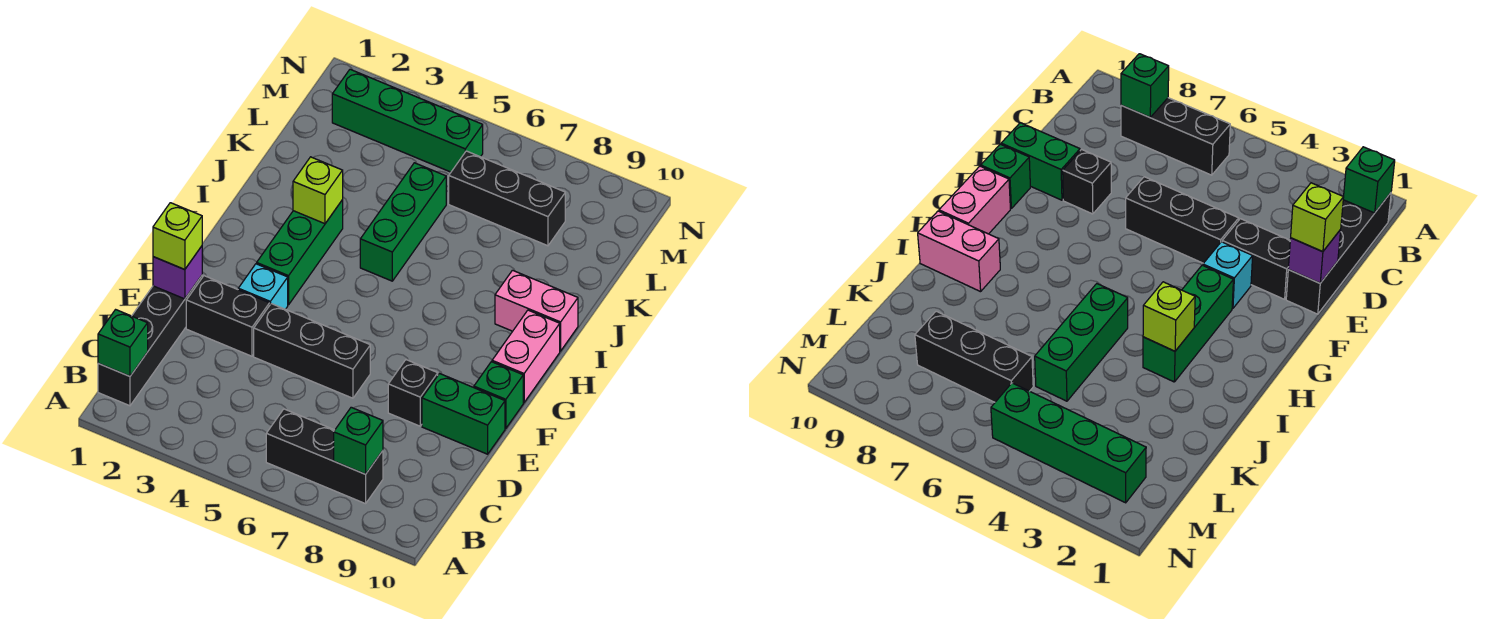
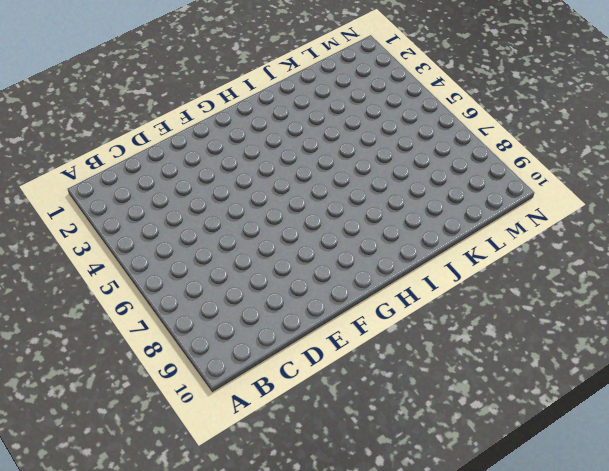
none -> black brick B1:E1 level 1
none -> black brick B6:B8 level 1
none -> black brick E2:E3 level 1

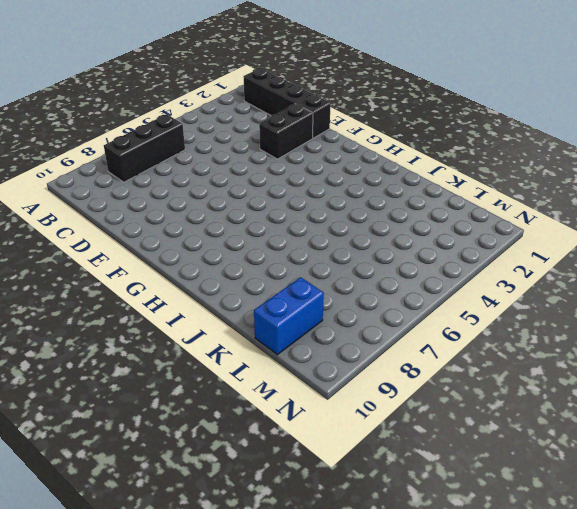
blue brick L9:L10 level 1 -> none
none -> black brick E4:E6 level 1
none -> black brick E8 level 1
none -> green brick E9:E10 level 1

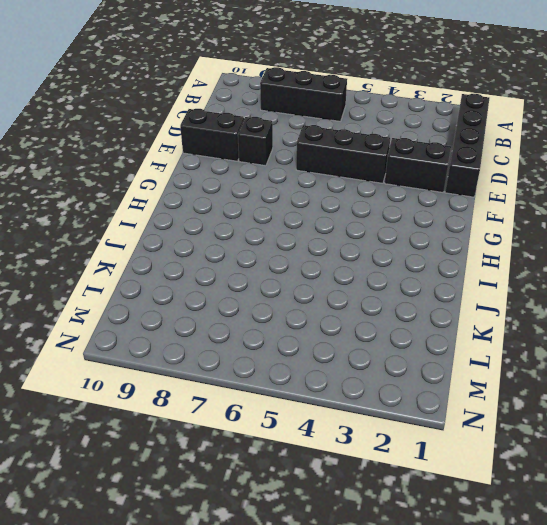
black brick E9:E10 level 1 -> green brick E9:E10 level 1
none -> cyan brick F3 level 1
none -> green brick F10 level 1
none -> green brick G3:I3 level 1

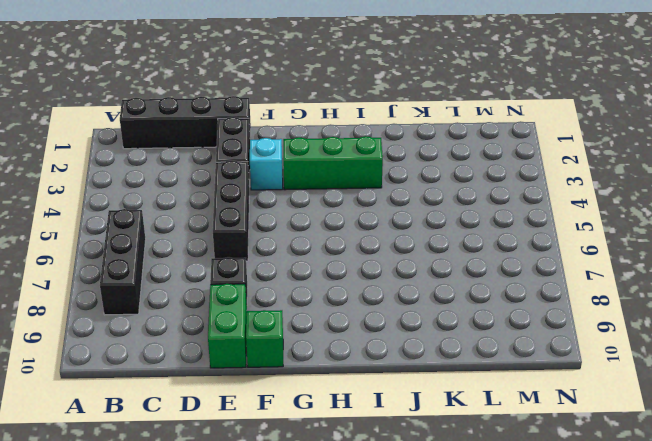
none -> pink brick G10:H10 level 1
none -> green brick I5:K5 level 1
none -> pink brick I9:I10 level 1

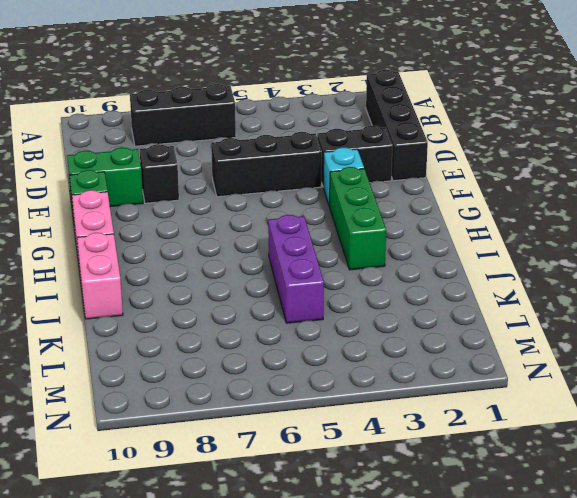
purple brick I5:K5 level 1 -> green brick I5:K5 level 1
pink brick I10:J10 level 1 -> pink brick I9:I10 level 1
none -> black brick L6:L8 level 1
none -> green brick M2:M5 level 1
none -> green brick B1 level 2

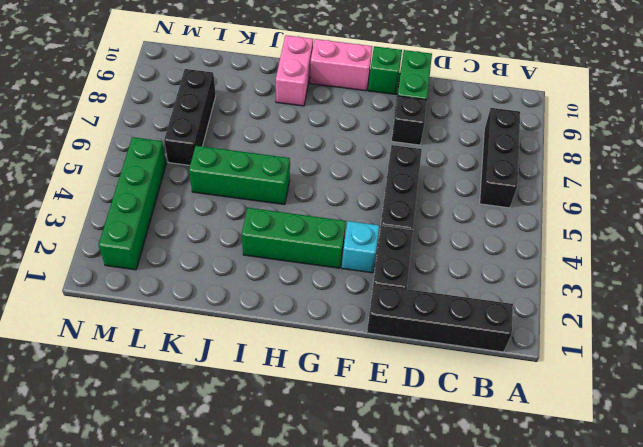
none -> green brick B1 level 2
none -> green brick B8 level 2
none -> purple brick E1 level 2

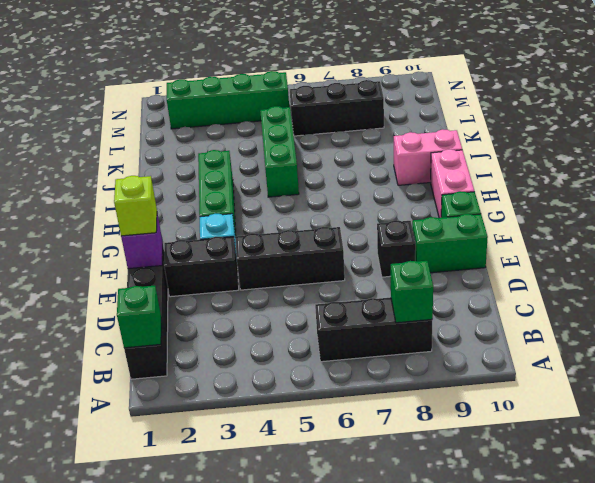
none -> lime brick I3 level 2

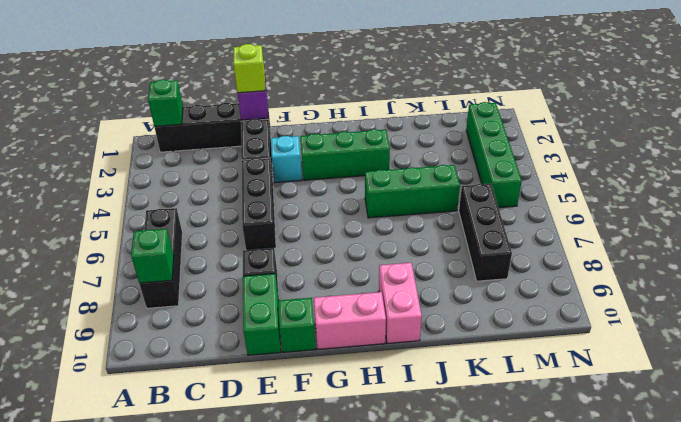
none -> lime brick I3 level 2

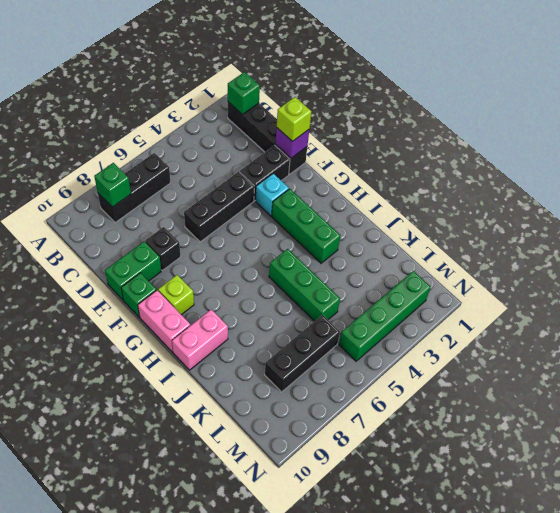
lime brick G9 level 1 -> lime brick I3 level 2

